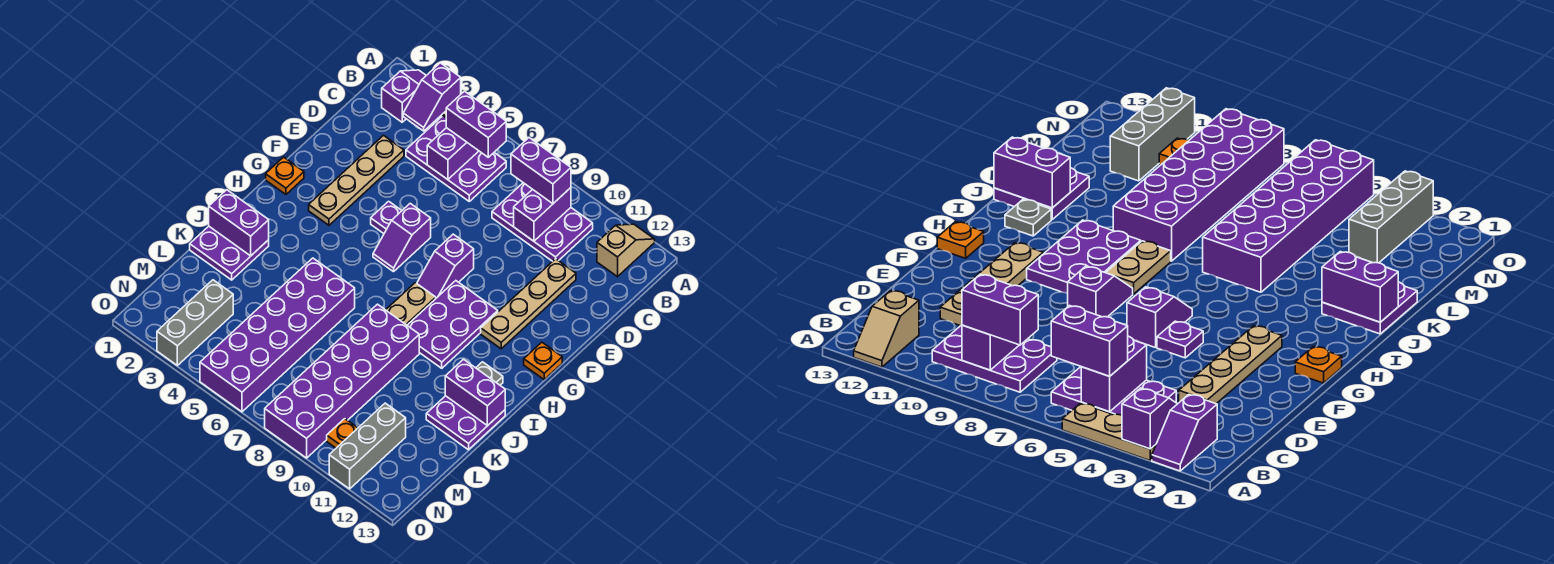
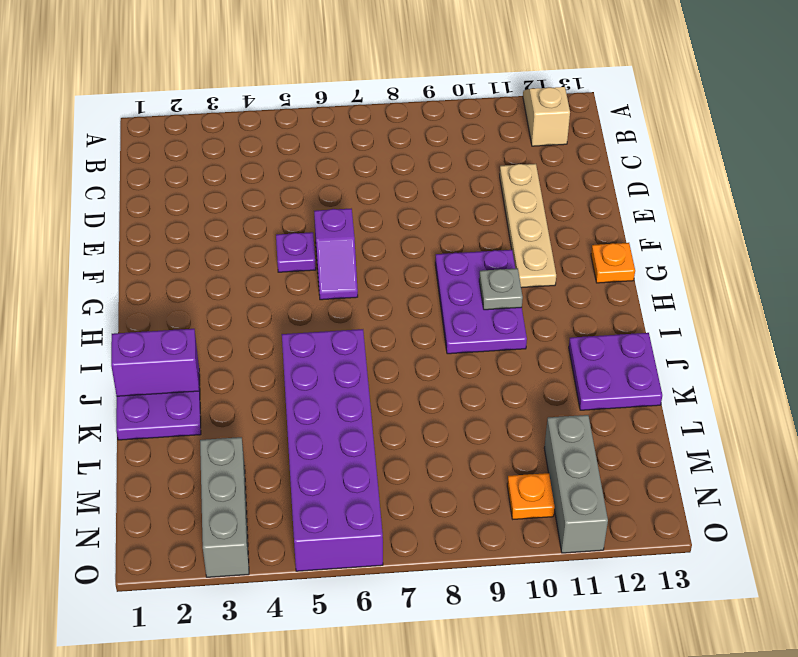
grey plate H10 level 2 -> grey plate I12 level 1
none -> purple slope A2:B2 level 1 top B
none -> tan plate A3:A5 level 1
none -> purple plate B4:C6 level 1

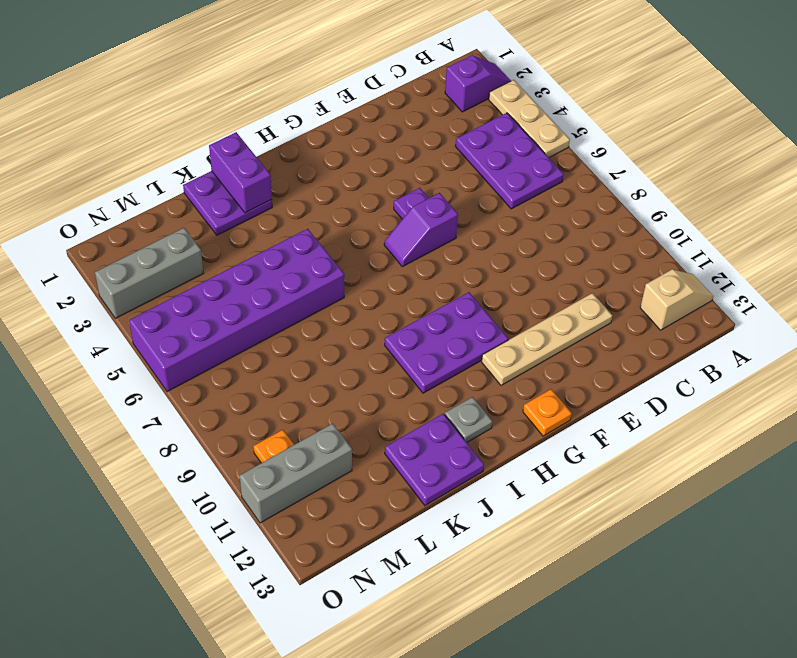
none -> purple plate B8:C10 level 1
none -> tan plate D3:G3 level 1
none -> purple slope F8:G8 level 1 top F

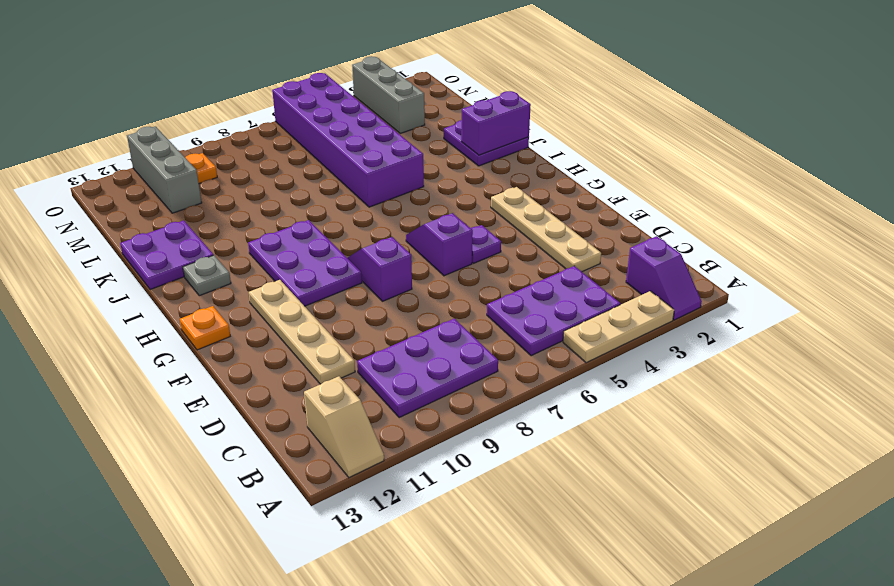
none -> orange plate G1 level 1
none -> tan plate H8:I8 level 1
none -> purple brick J8:O9 level 1

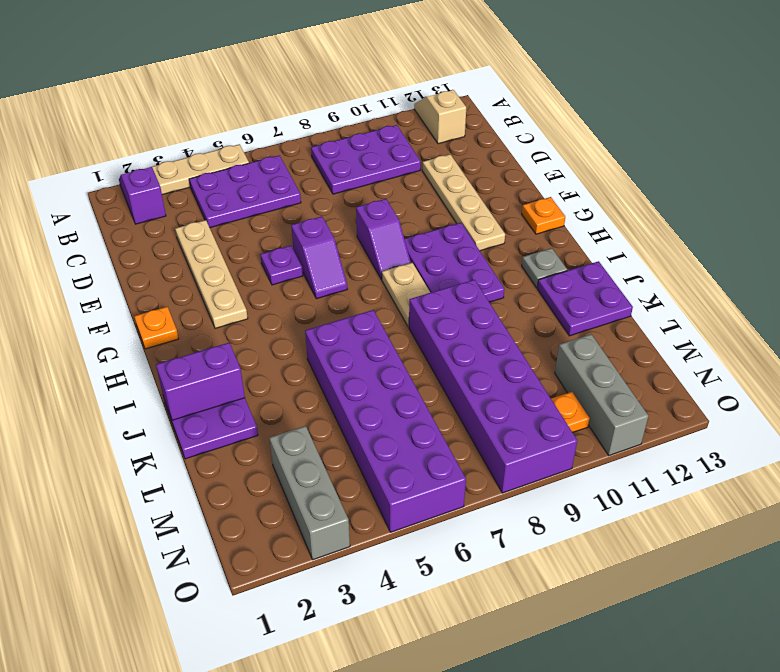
none -> purple slope A3:B3 level 2 top A
none -> purple brick B5:C5 level 2
none -> purple brick B9:C9 level 2

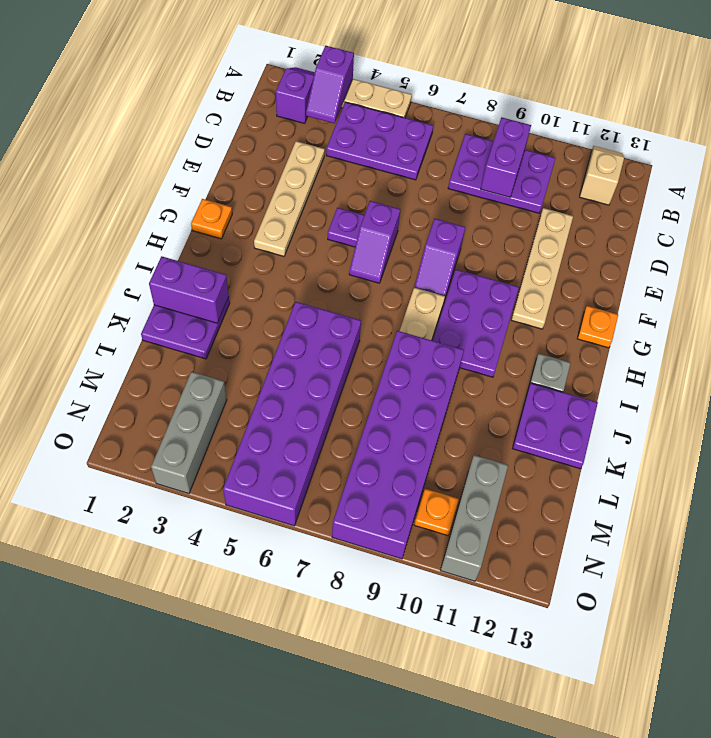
none -> purple brick B5:C5 level 2
none -> purple brick J12:J13 level 2
none -> purple brick B5:B6 level 3

